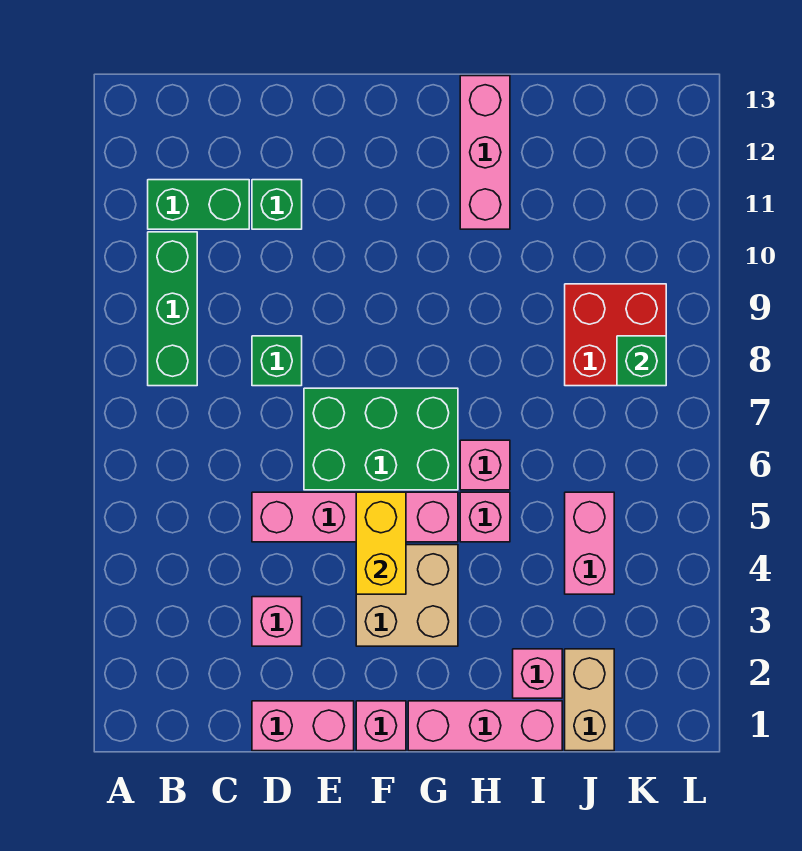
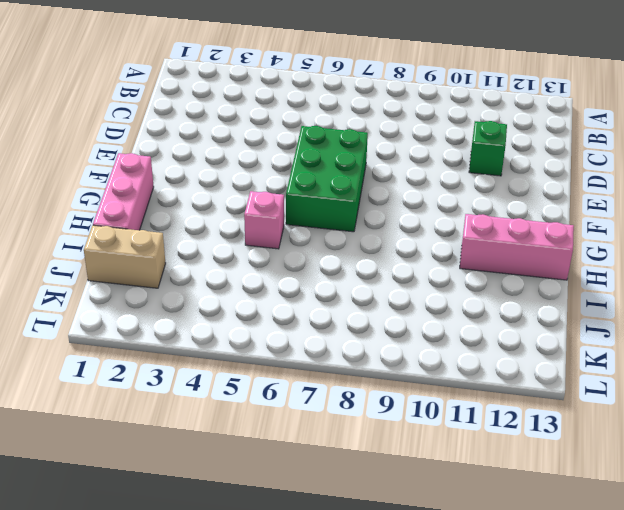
none -> green brick B8:B10 level 1
none -> green brick B11:C11 level 1
none -> pink brick D1:E1 level 1

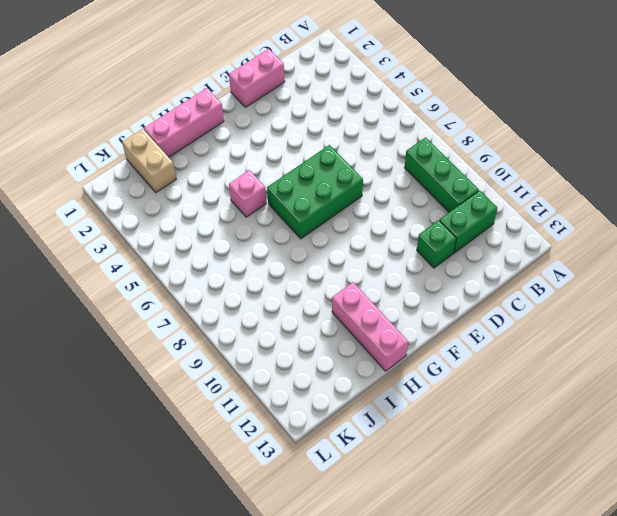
none -> pink brick D3 level 1
none -> pink brick D5:G5 level 1
none -> green brick D8 level 1

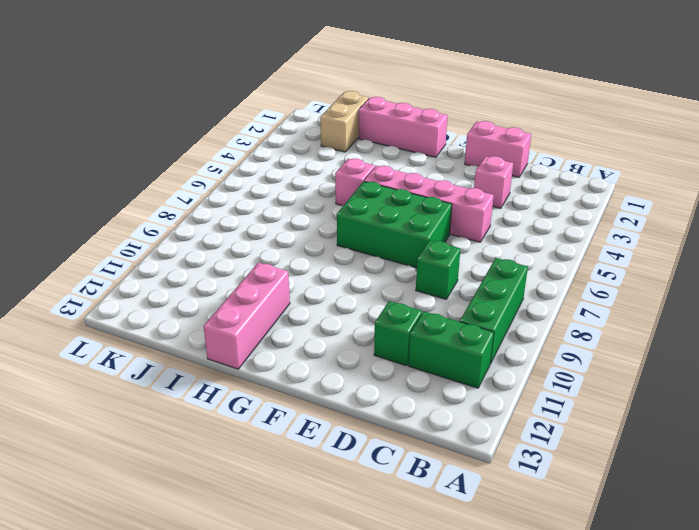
none -> pink brick F1 level 1
none -> tan brick F3:G4 level 1
none -> pink brick H6 level 1

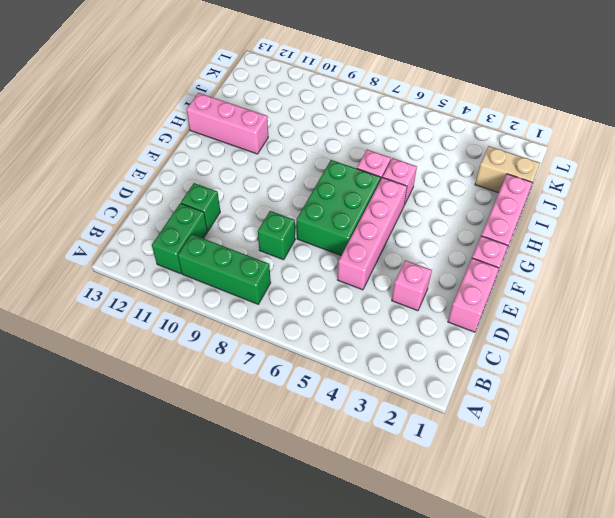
none -> tan brick F3:G4 level 1
none -> pink brick I2 level 1
none -> pink brick J4:J5 level 1

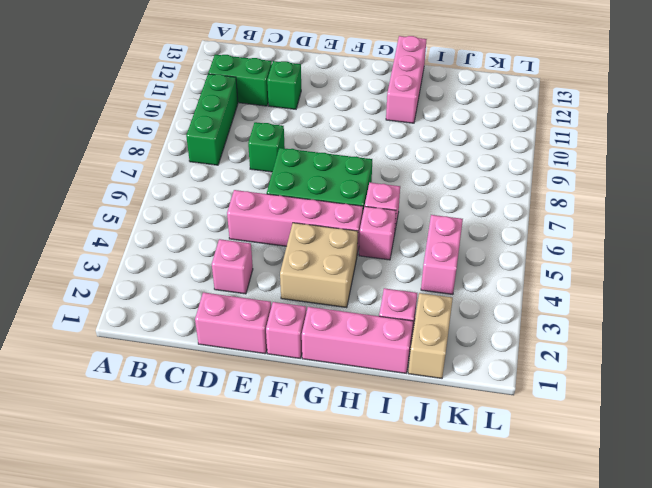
none -> red brick J8:K9 level 1
none -> yellow brick F4:F5 level 2
none -> green brick K8 level 2

